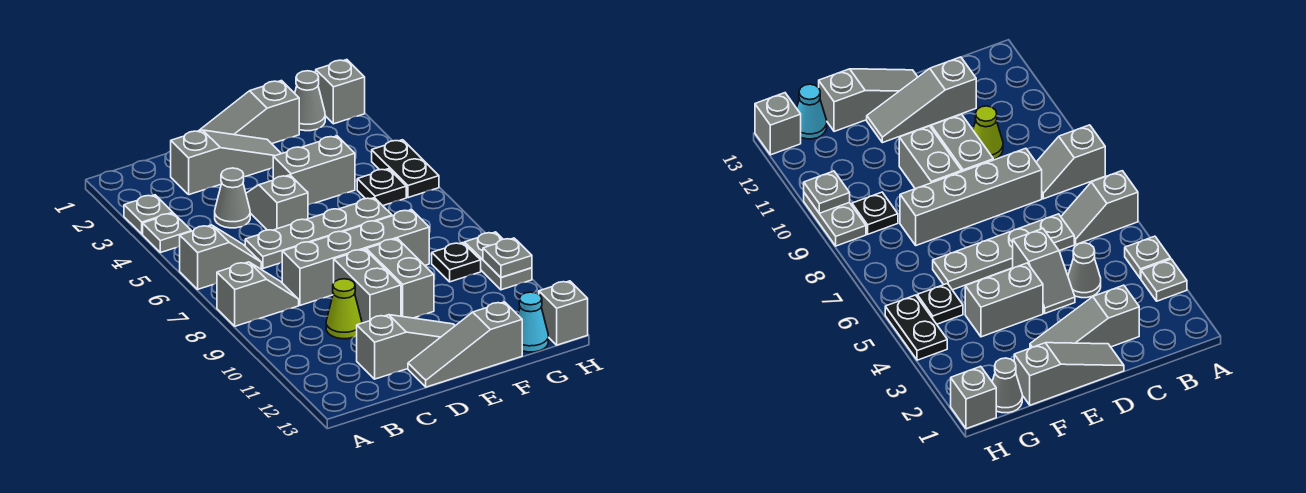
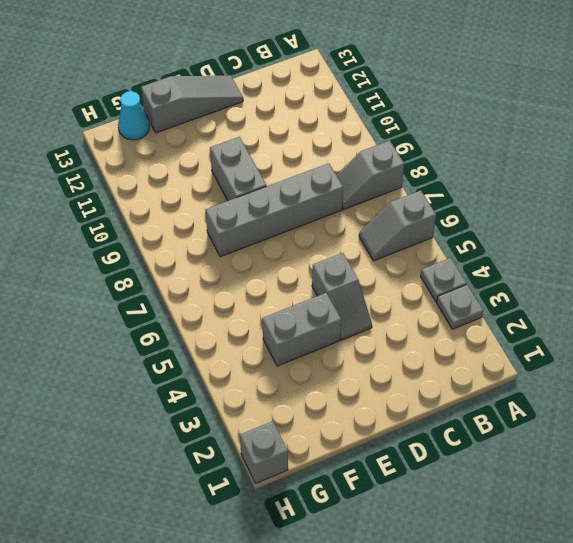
none -> grey slope C2:E2 level 1 top C
none -> grey cone C4 level 1
none -> grey plate C6:F6 level 1

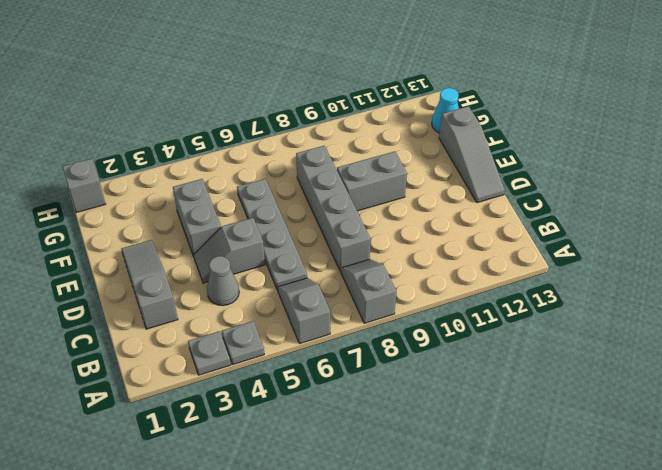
none -> lime cone C10 level 1
none -> grey slope C12:E12 level 1 top C
none -> grey slope D1:F1 level 1 top F

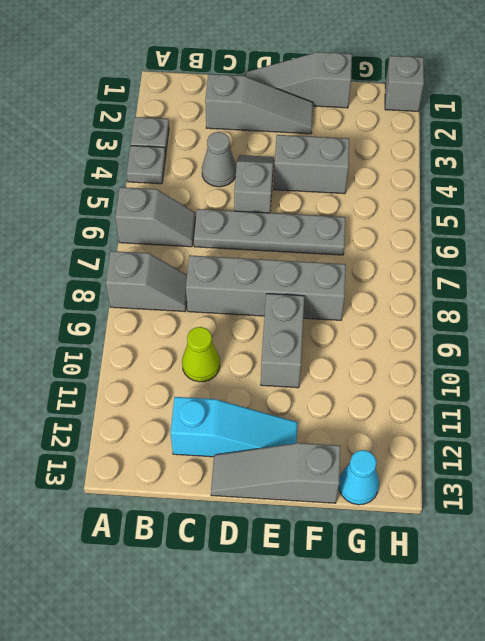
cyan slope C12:E12 level 1 top C -> grey slope C12:E12 level 1 top C
none -> grey brick D9:D10 level 1
none -> grey cone G1 level 1
none -> black plate G5 level 1

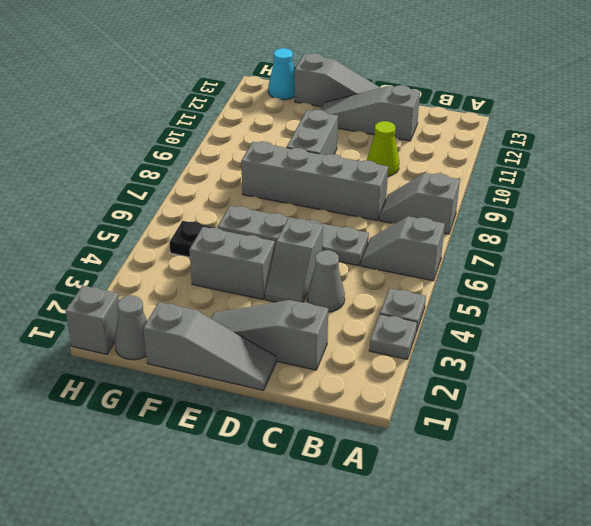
none -> grey brick D9:D10 level 1
none -> black plate G9 level 1
none -> black plate H4:H5 level 1

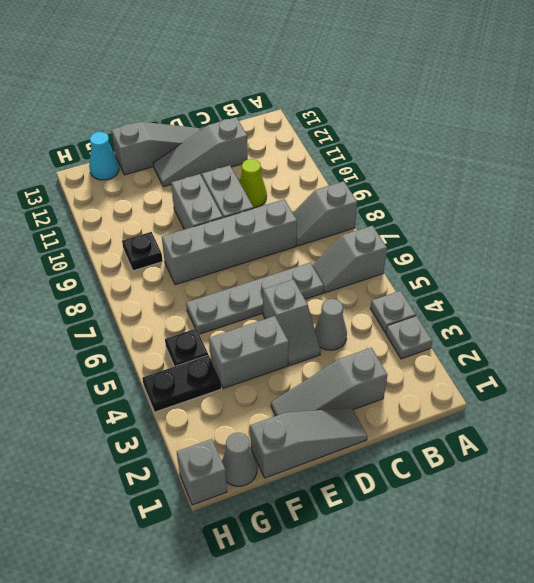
black plate G4:H4 level 1 -> black plate H4:H5 level 1
none -> grey plate H9:H10 level 1
none -> grey brick H13 level 1
none -> grey plate H10 level 2

